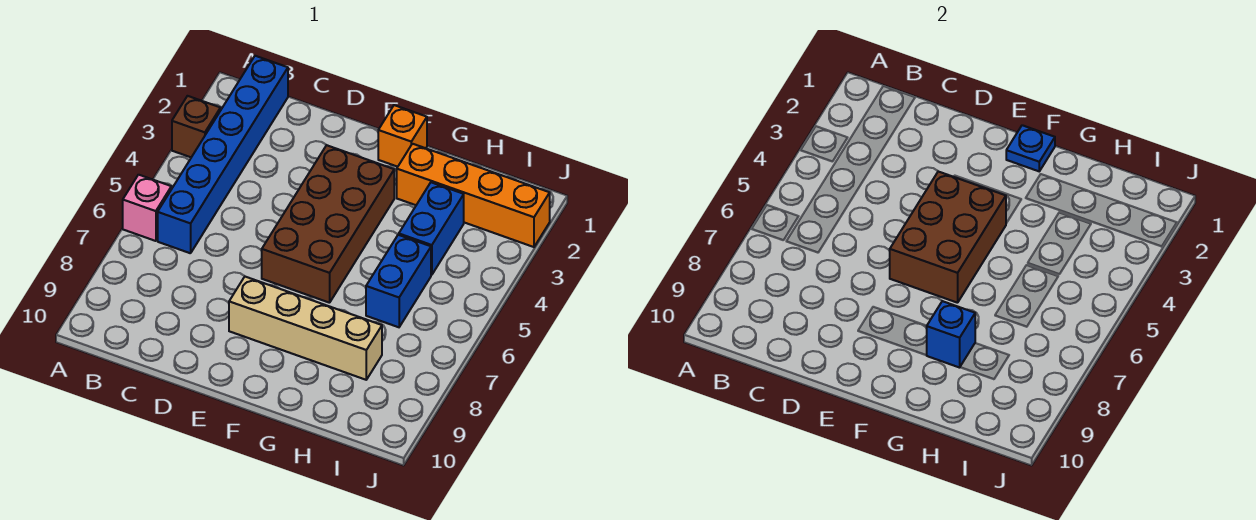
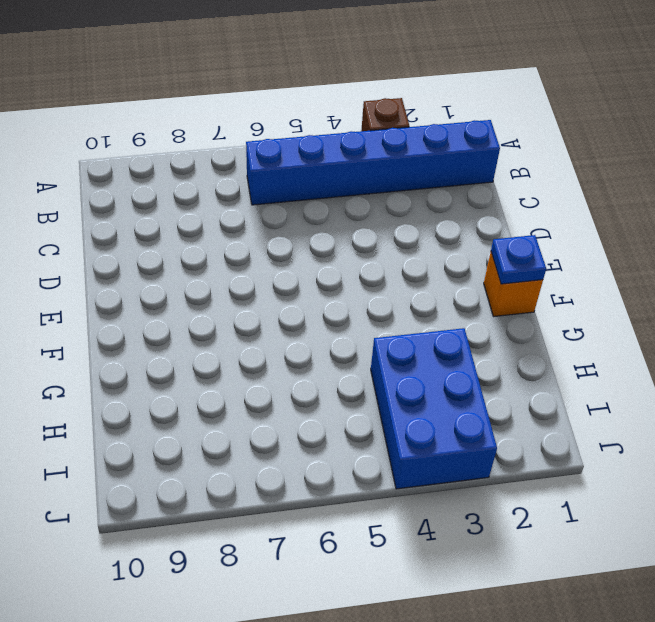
blue brick H3:J4 level 1 -> blue brick H3:H4 level 1
none -> pink brick A6 level 1
none -> brown brick E3:F6 level 1
none -> tan brick E8:H8 level 1

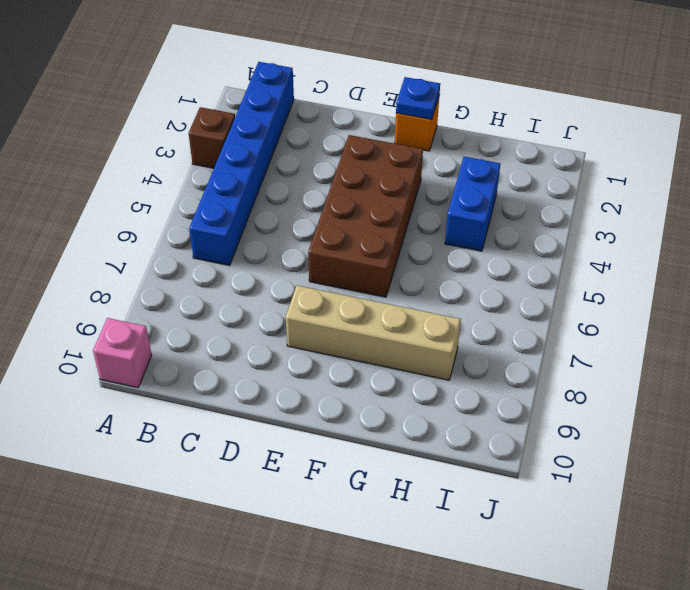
pink brick A10 level 1 -> pink brick A6 level 1
none -> orange brick G2:J2 level 1
none -> blue brick H5:H6 level 1
none -> brown brick E4:F6 level 2

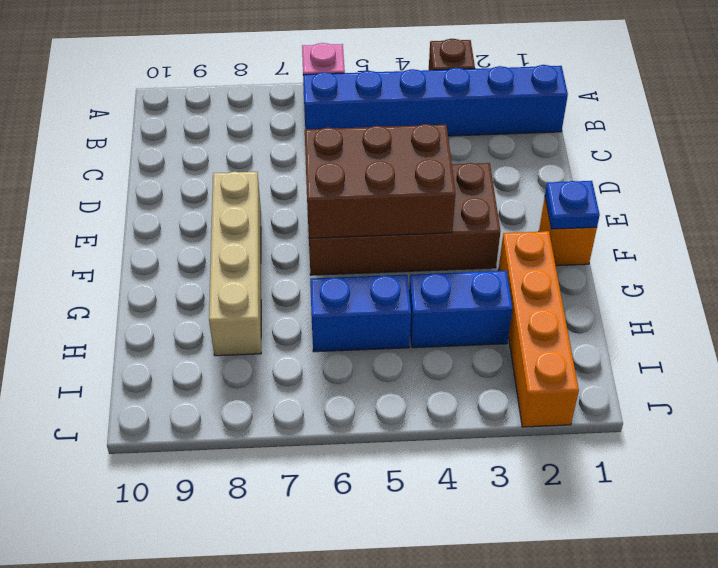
none -> blue brick G8 level 2

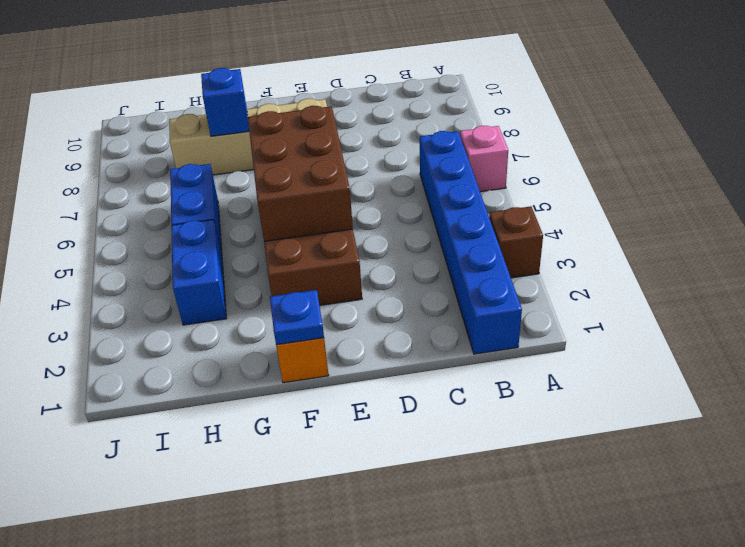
none -> orange brick G2:J2 level 1

